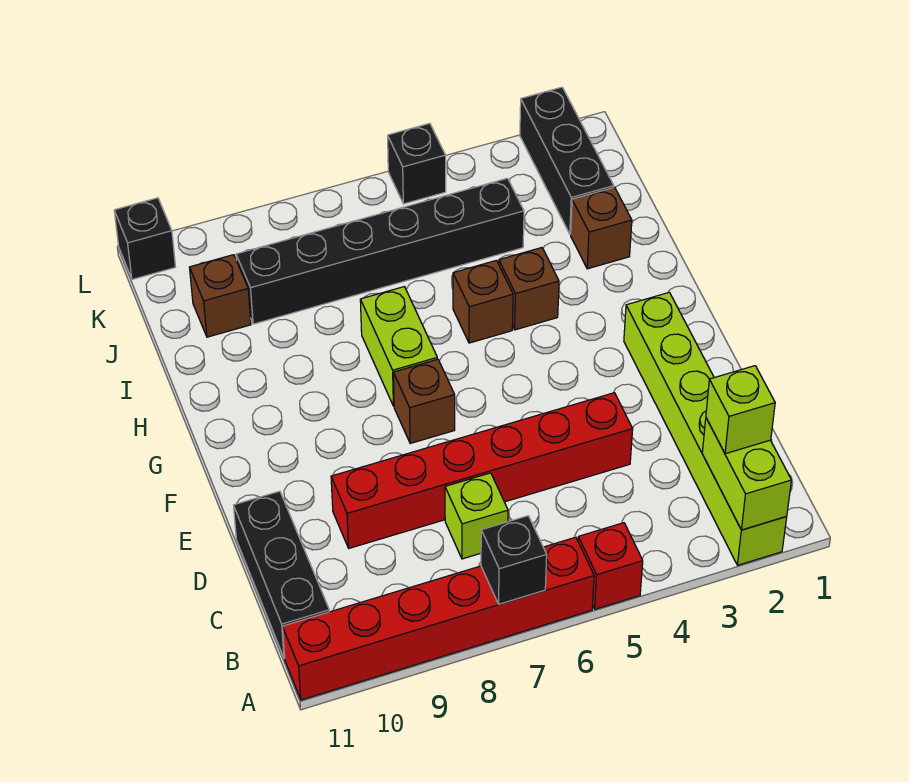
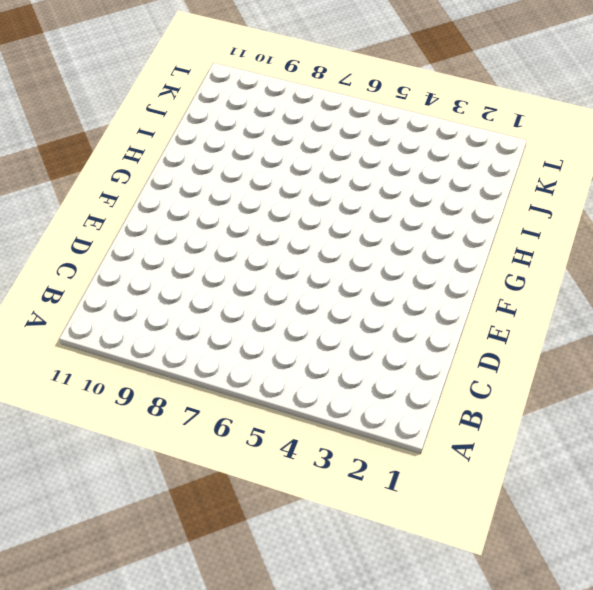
none -> lime brick A2:F2 level 1
none -> red brick A5 level 1
none -> red brick A6:A11 level 1

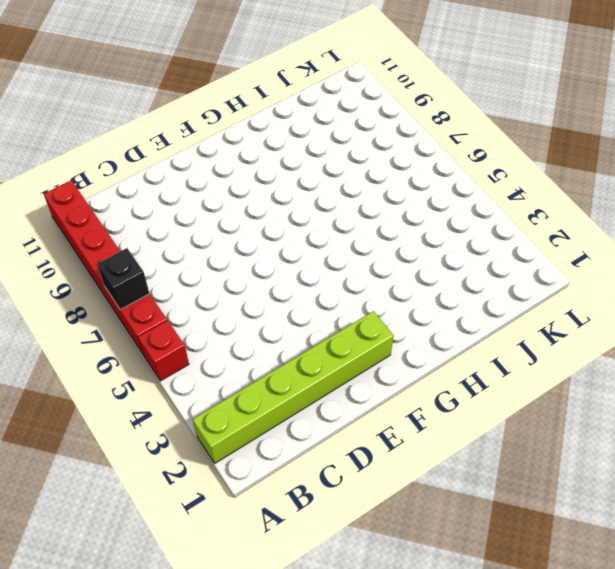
none -> black brick B11:D11 level 1
none -> lime brick C7 level 1
none -> red brick D4:D9 level 1

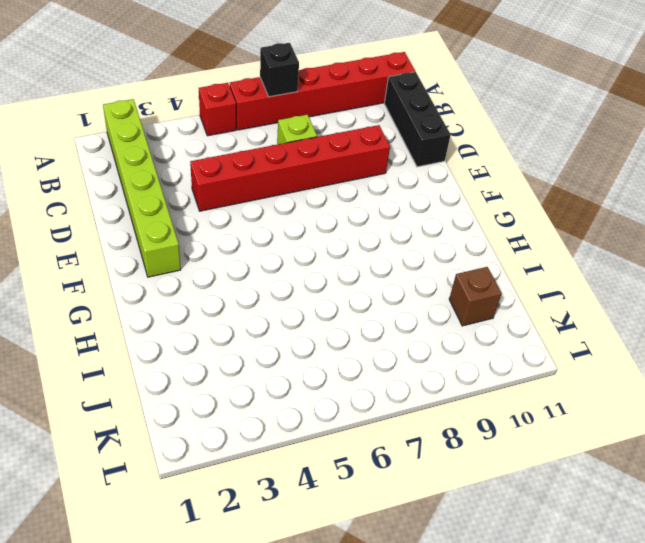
none -> brown brick F7 level 1
none -> lime brick G7:H7 level 1
none -> brown brick H4 level 1

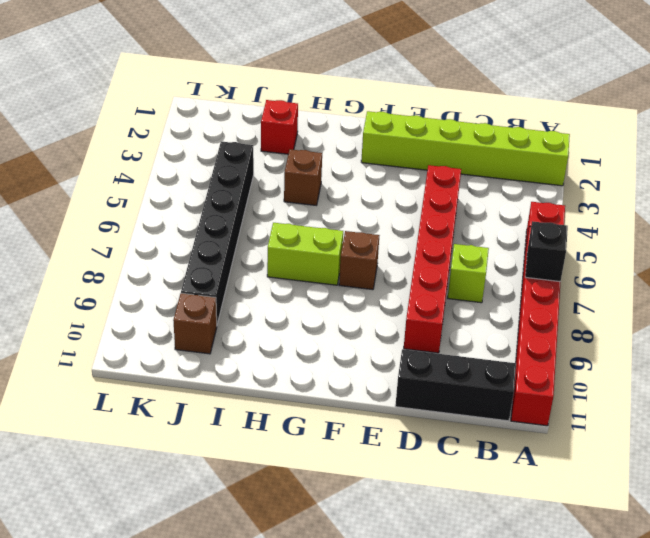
red brick I2 level 1 -> brown brick I2 level 1
none -> brown brick H5 level 1
none -> black brick J2:L2 level 1
none -> black brick L5 level 1

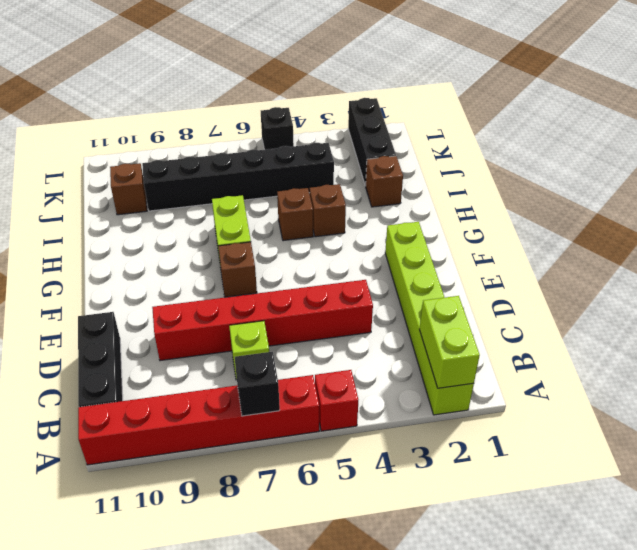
none -> black brick L11 level 1
none -> lime brick B2 level 3

